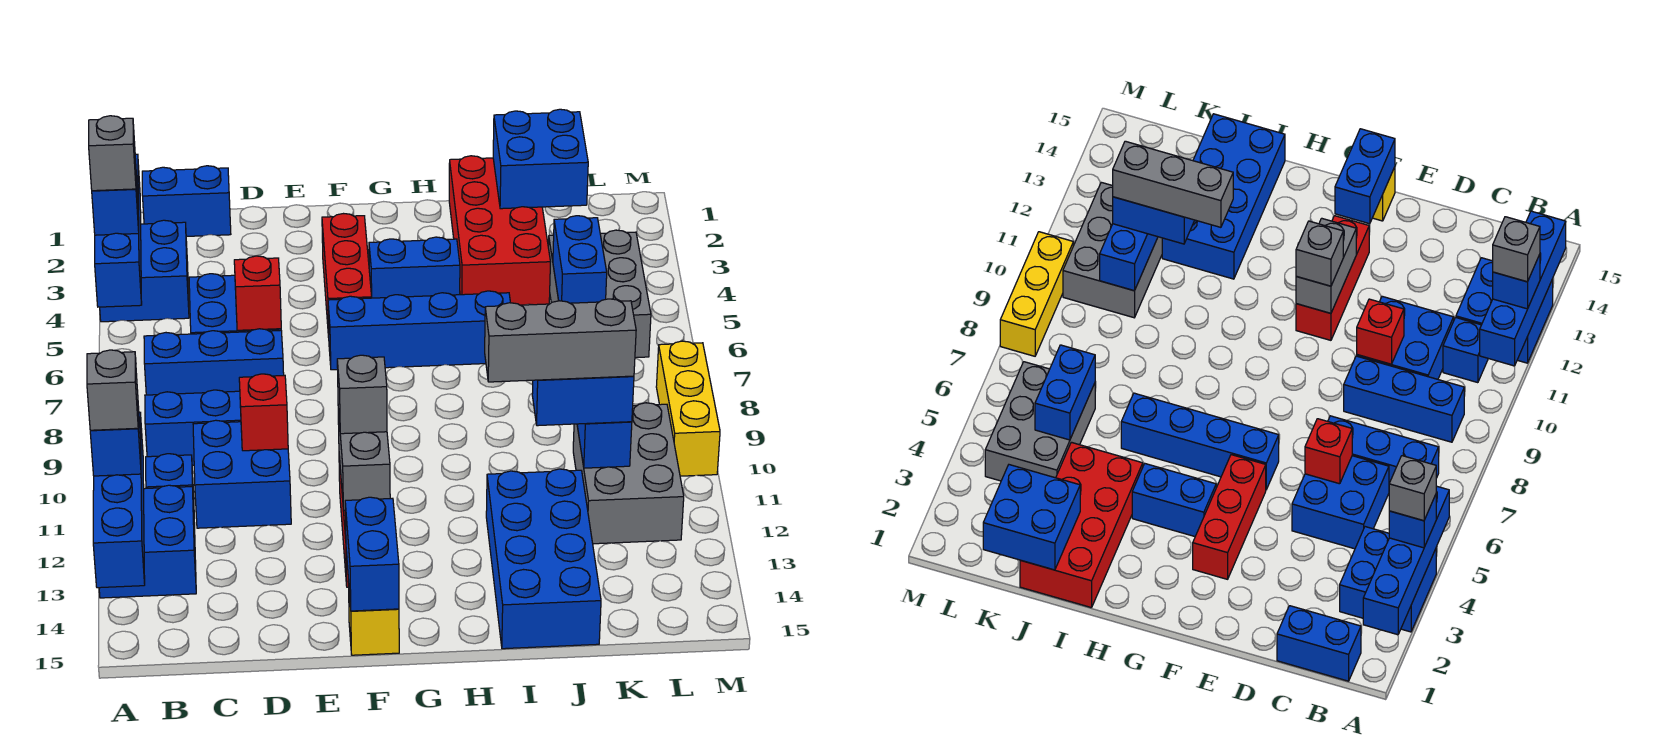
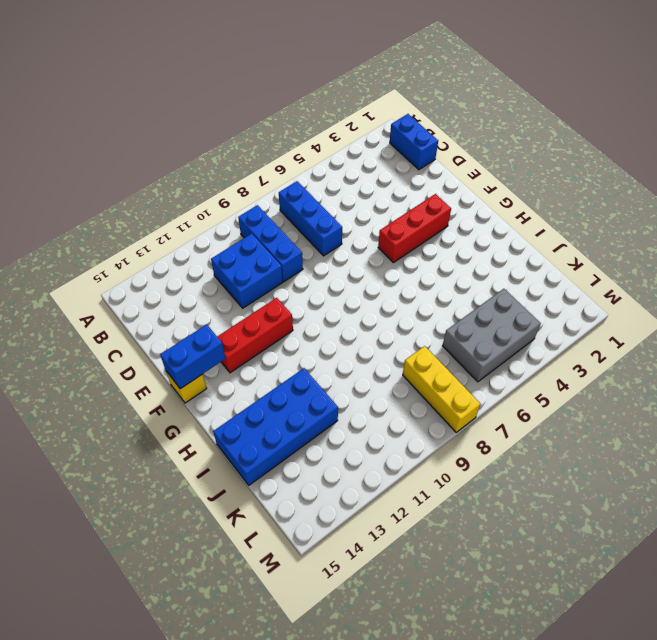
yellow brick K8:M8 level 1 -> yellow brick M8:M10 level 1
none -> blue brick A3:B4 level 1
none -> blue brick A12:B13 level 1
none -> blue brick B11 level 1
none -> blue brick C5:D6 level 1

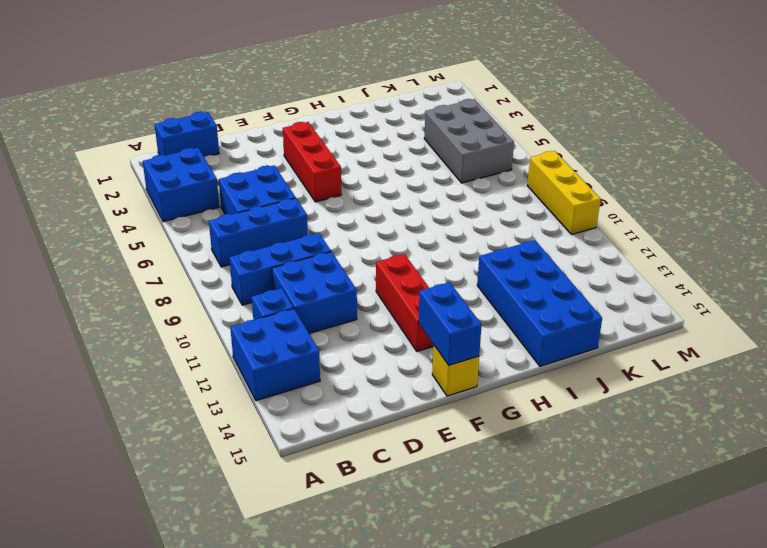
none -> blue brick F6:I6 level 1
none -> blue brick G4:H4 level 1
none -> red brick I1:J4 level 1
none -> grey brick K10:L12 level 1

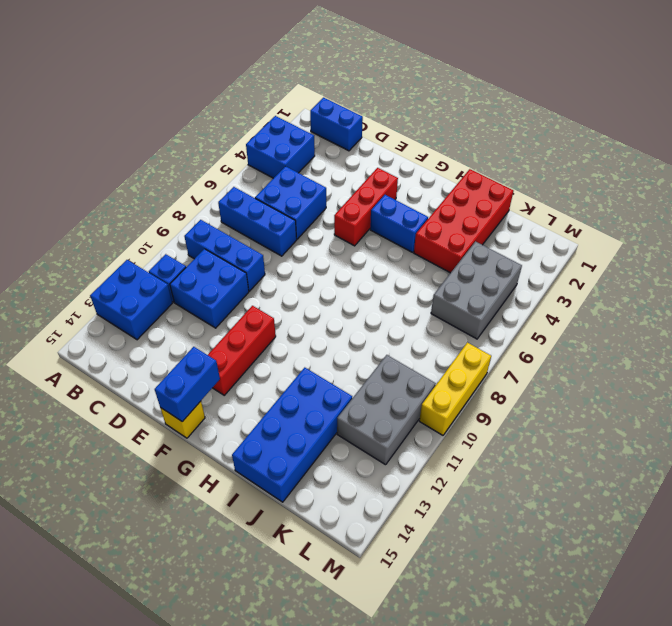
none -> blue brick F6:I6 level 1
none -> blue brick A2:A5 level 2
none -> blue brick A11:A14 level 2
none -> red brick D6 level 2

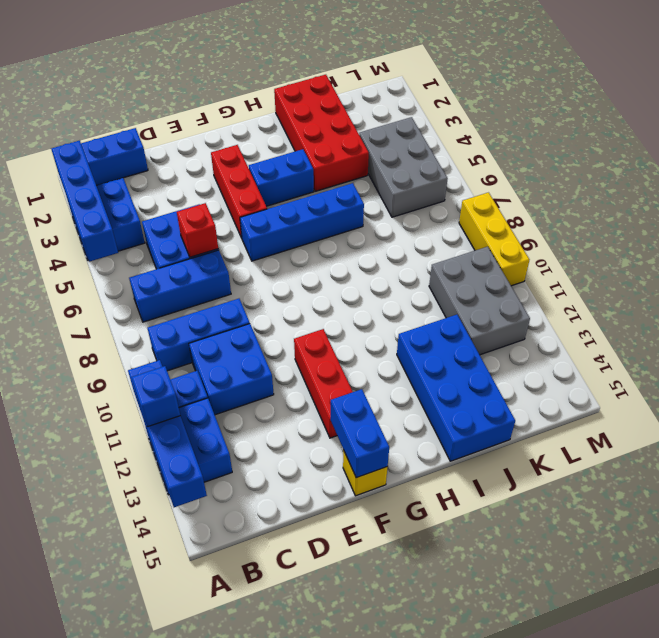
none -> red brick D10 level 2
none -> grey brick F11:F12 level 2
none -> blue brick J1:K2 level 2
none -> blue brick K5:K6 level 2

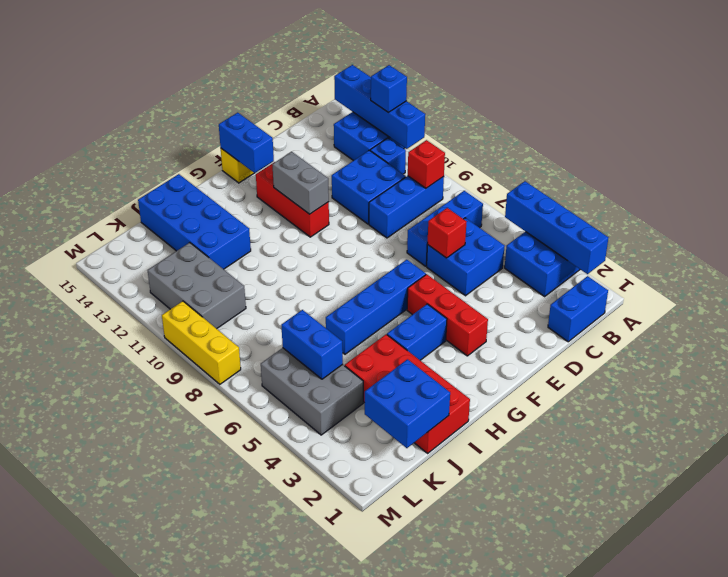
red brick B9 level 2 -> red brick D10 level 2
none -> blue brick K10:K11 level 2
none -> blue brick A4 level 3
none -> grey brick F11 level 3
none -> blue brick J11:K11 level 3

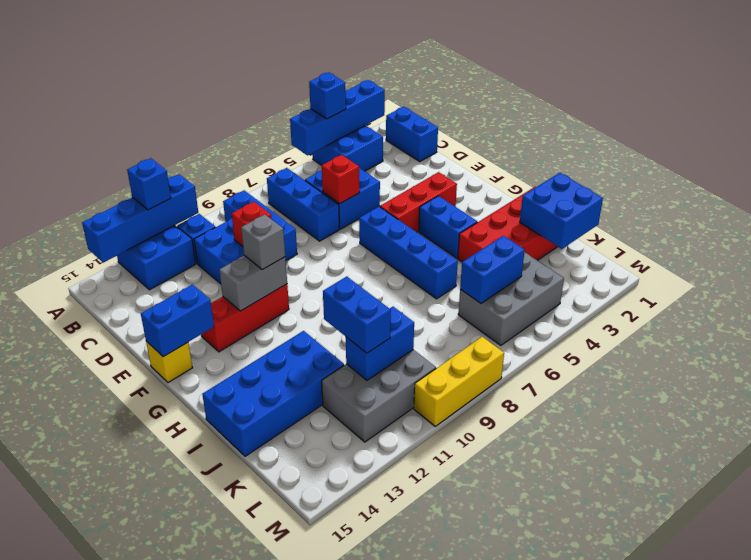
none -> grey brick A4 level 4
none -> grey brick A12 level 4
none -> grey brick I11:K11 level 4

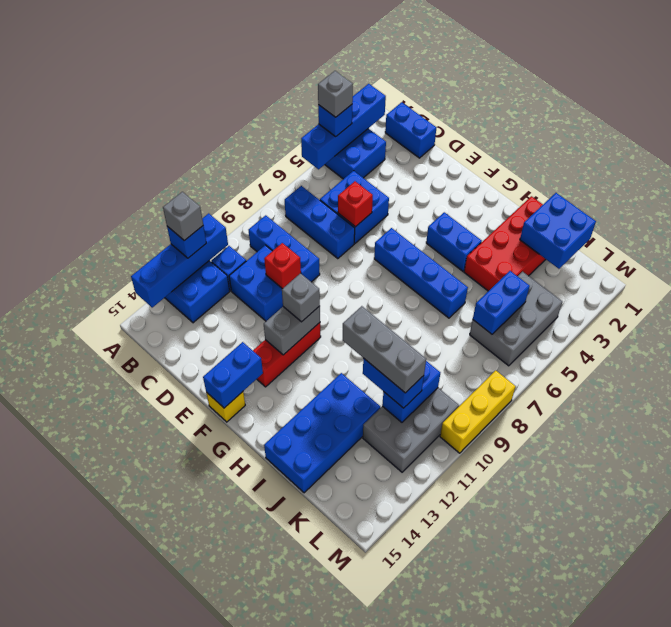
none -> red brick F3:F5 level 1

